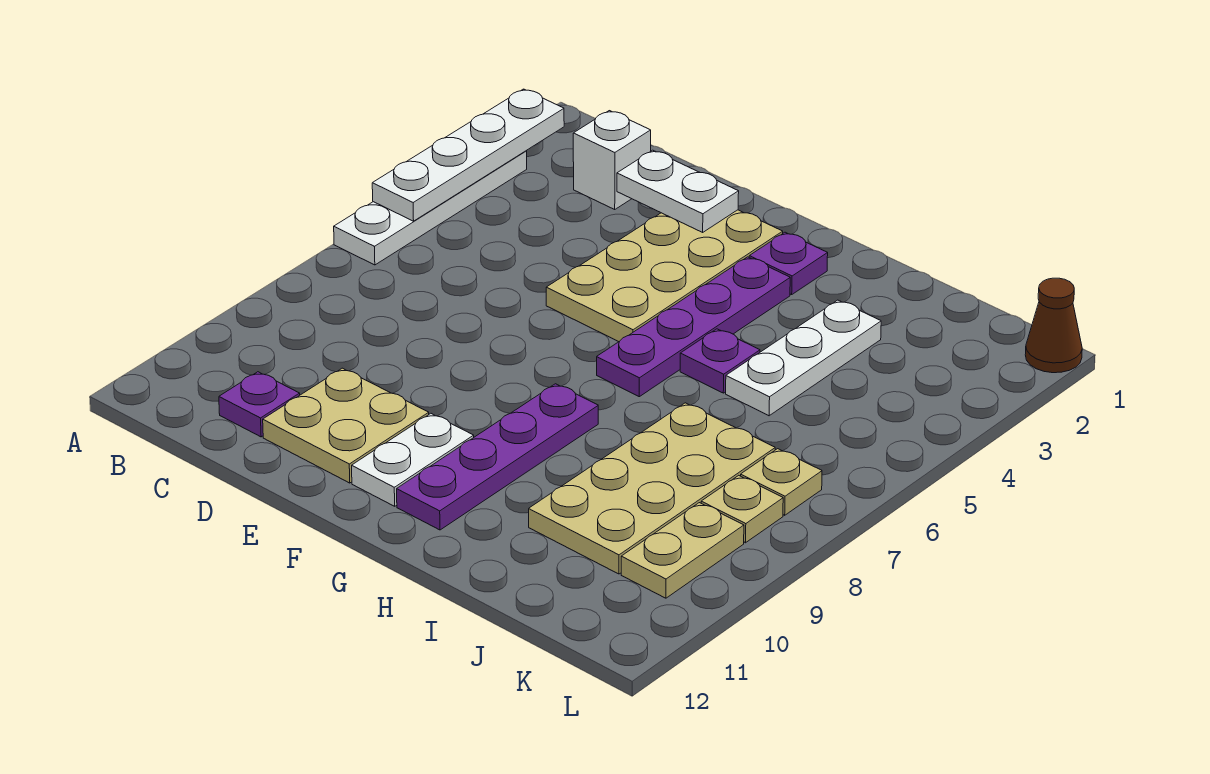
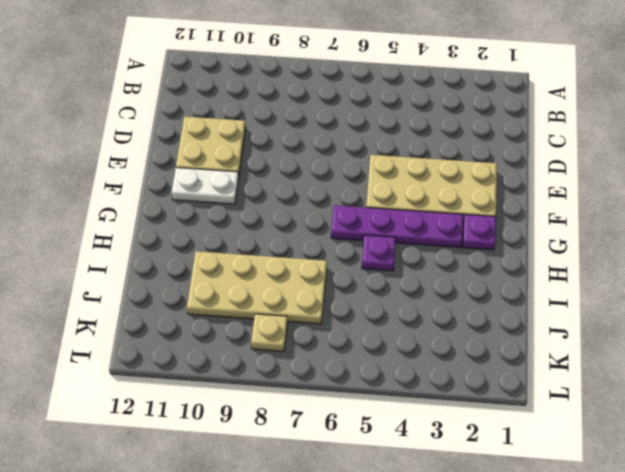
none -> white plate A3:A6 level 1
none -> white brick C2 level 1
none -> purple plate C11 level 1

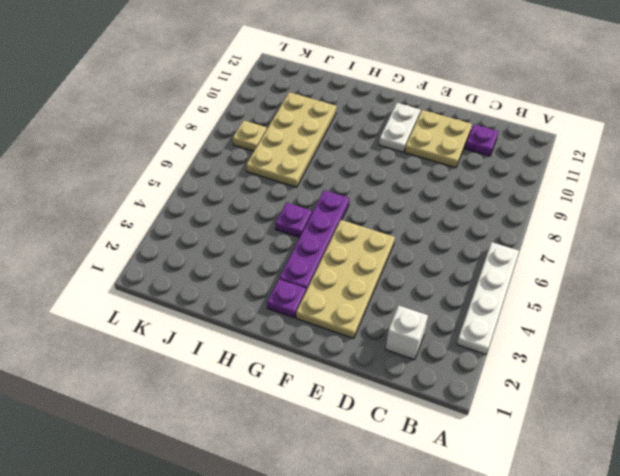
none -> purple plate G8:G11 level 1
none -> white plate I3:I5 level 1
none -> tan plate K7 level 1

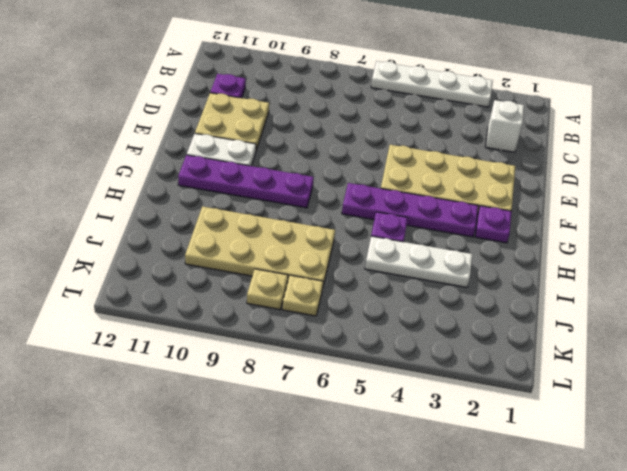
none -> tan plate K9:K10 level 1
none -> brown cone L1 level 1
none -> white plate A2:A5 level 2

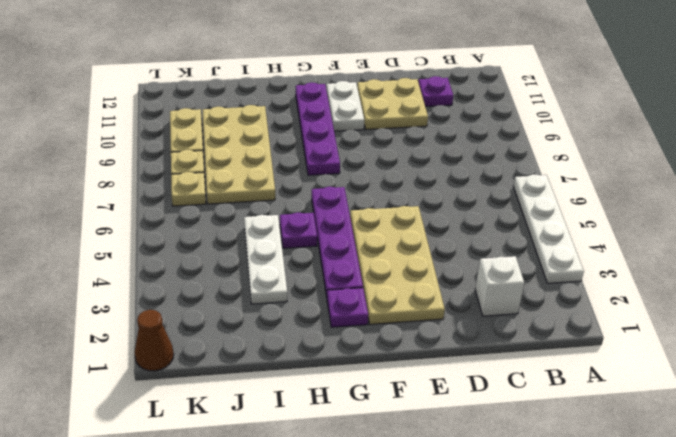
none -> white plate A2:A5 level 2
none -> white plate D2:E2 level 2

